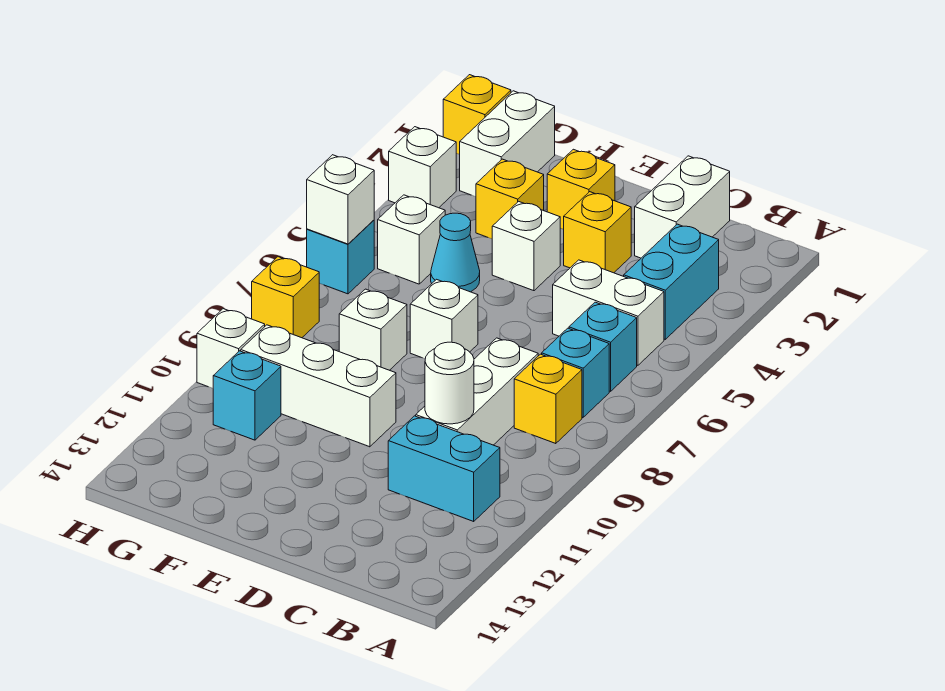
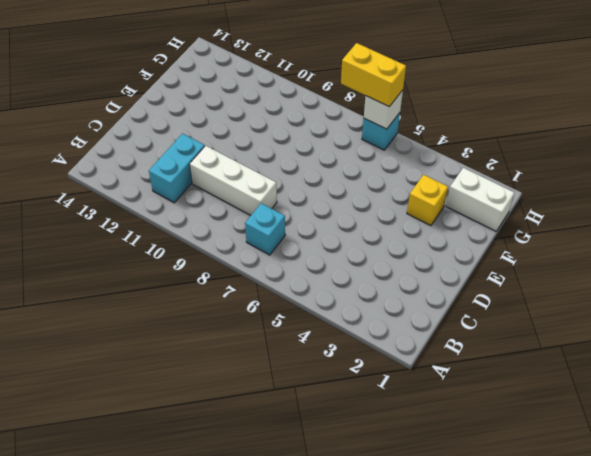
yellow brick H6:H7 level 3 -> none
none -> cyan brick B3:B4 level 1
none -> white brick B5:C5 level 1
none -> cyan brick B6 level 1

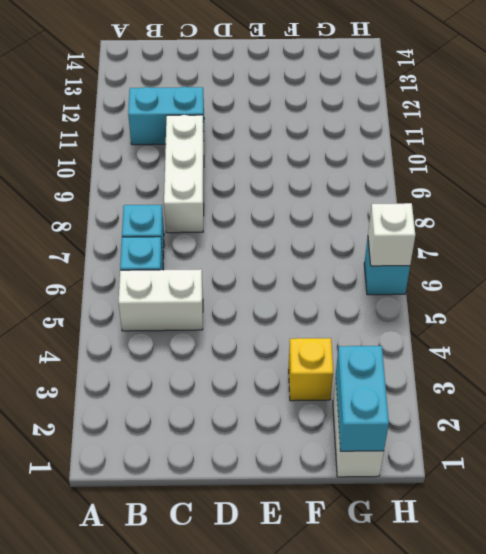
cyan brick G1:G2 level 2 -> cyan brick B3:B4 level 1
none -> yellow brick B8 level 1
none -> white brick C1:C2 level 1
none -> yellow brick D3 level 1

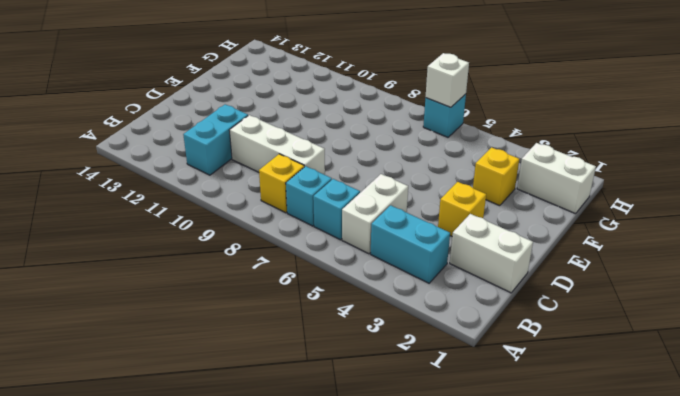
none -> yellow brick E2 level 1
none -> white brick E4 level 1
none -> white brick E7 level 1

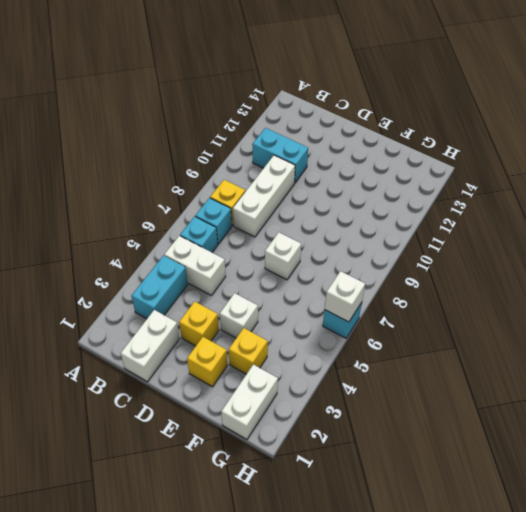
none -> white brick E10:G10 level 1
none -> cyan cone F5 level 1
none -> white brick F8 level 1

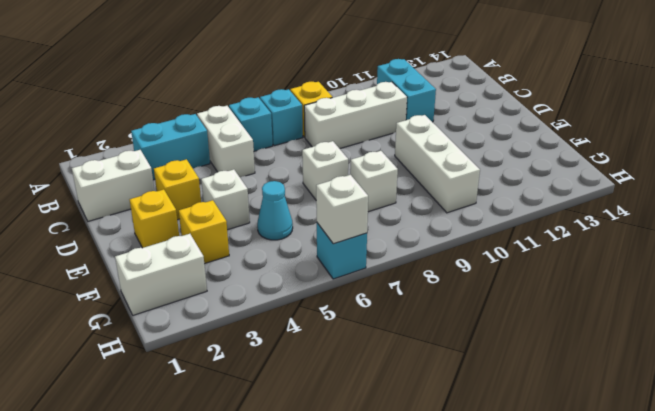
none -> white brick G5 level 1
none -> cyan brick G11 level 1
none -> yellow brick H1 level 1

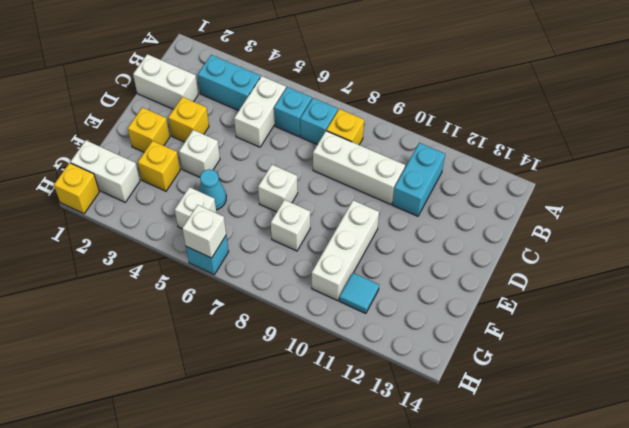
cyan tile G11 level 1 -> cyan brick G11 level 1
none -> white brick H3 level 1
none -> yellow brick H8 level 1
none -> white brick H10 level 1

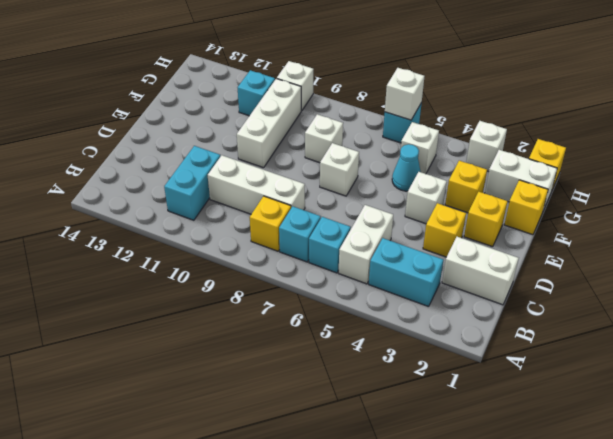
yellow brick F1 level 1 -> yellow brick H8 level 1
none -> white round brick C10 level 2

